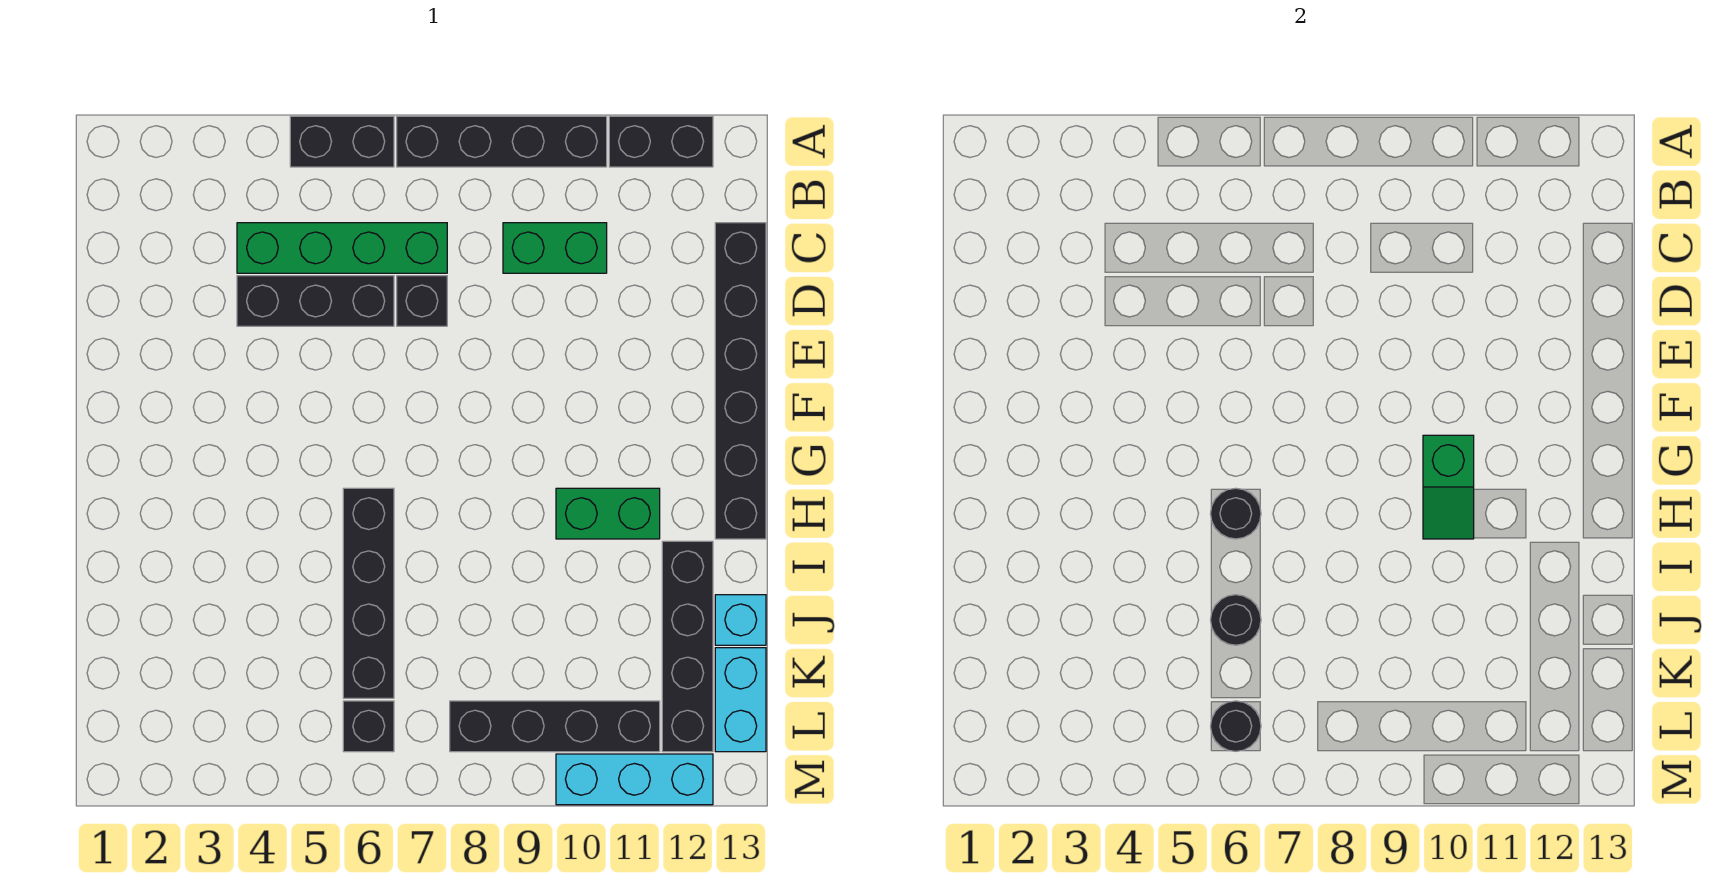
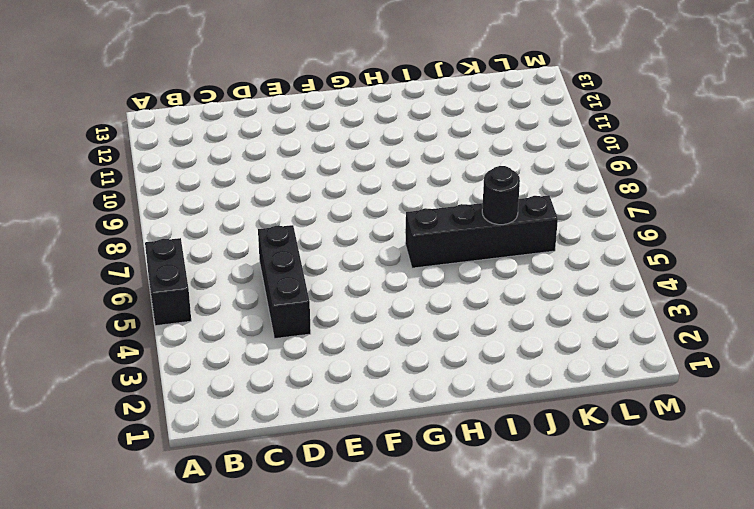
none -> black brick A7:A10 level 1
none -> black brick A11:A12 level 1
none -> green brick C4:C7 level 1

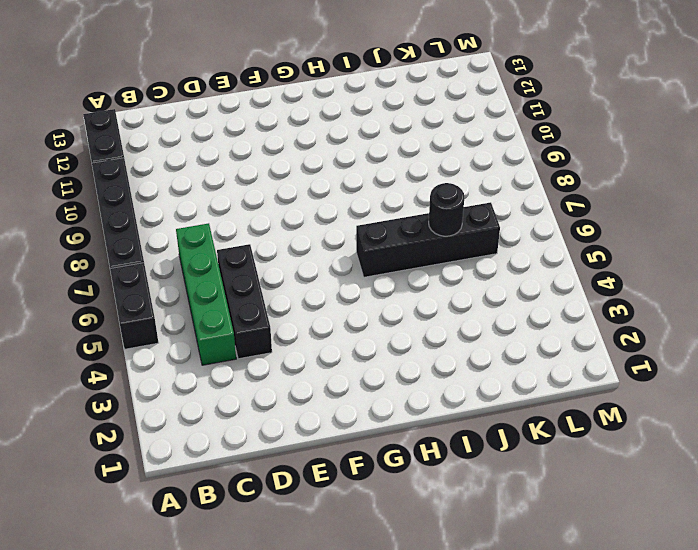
none -> green brick C9:C10 level 1
none -> black brick C13:H13 level 1
none -> black brick D7 level 1

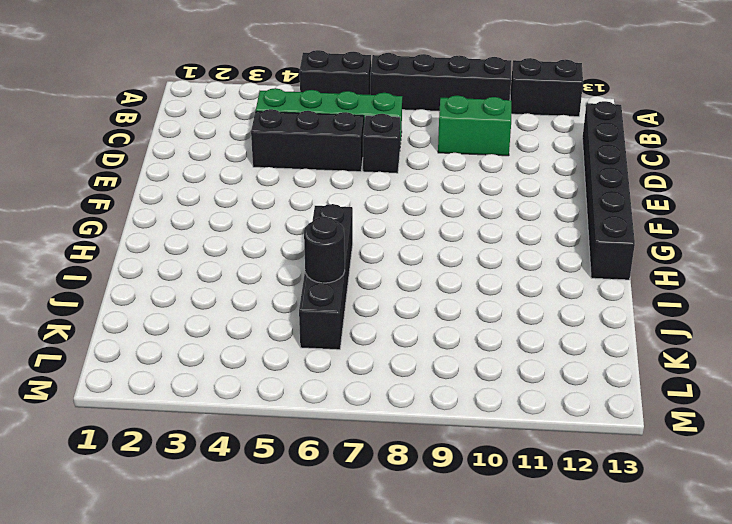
none -> green brick H10:H11 level 1
none -> black brick I12:L12 level 1
none -> cyan brick J13 level 1

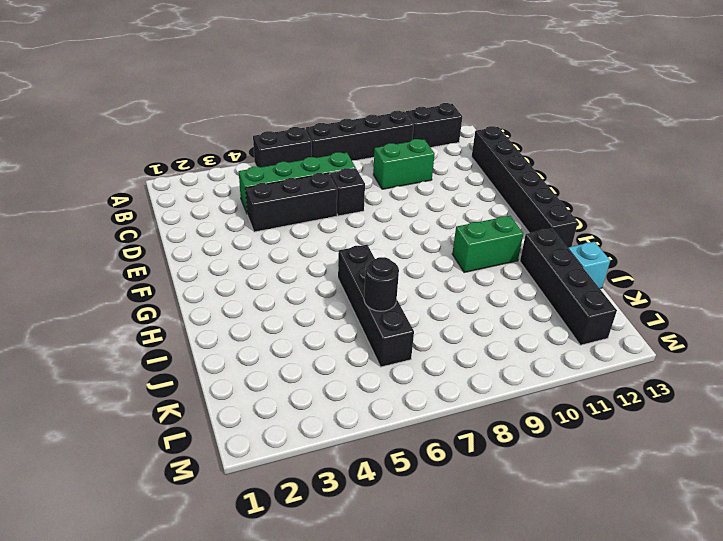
none -> cyan brick K13:L13 level 1
none -> black brick L6 level 1
none -> black brick L8:L11 level 1

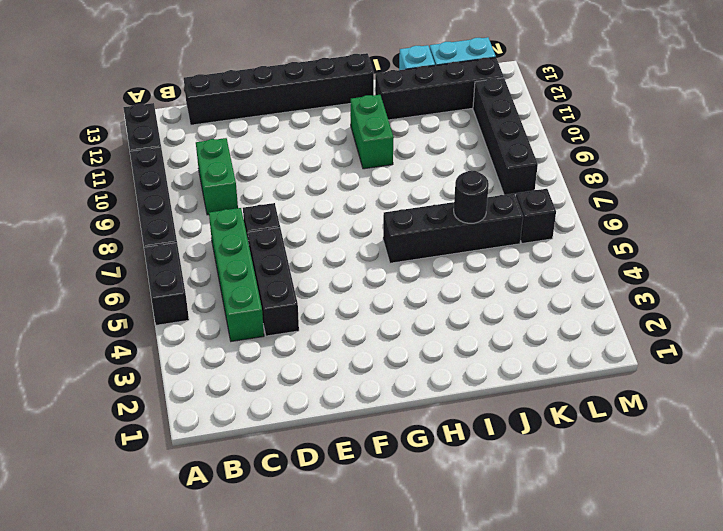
none -> cyan brick M10:M12 level 1
none -> green slope G10:H10 level 2 top G
none -> black round brick H6 level 2

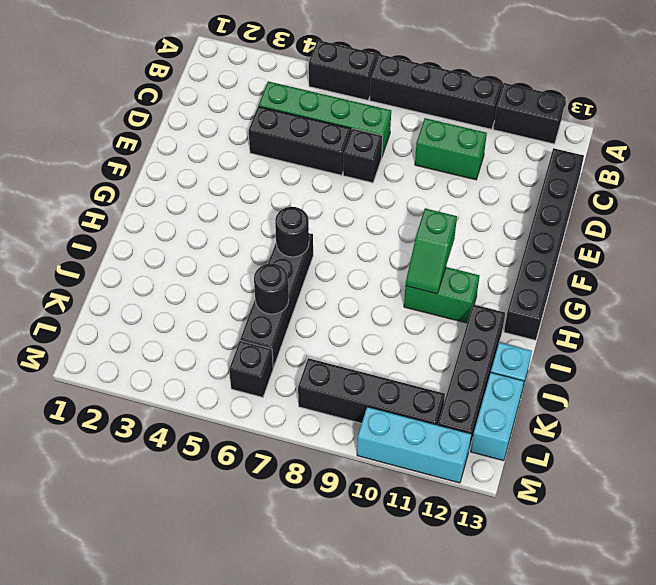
none -> black round brick L6 level 2

